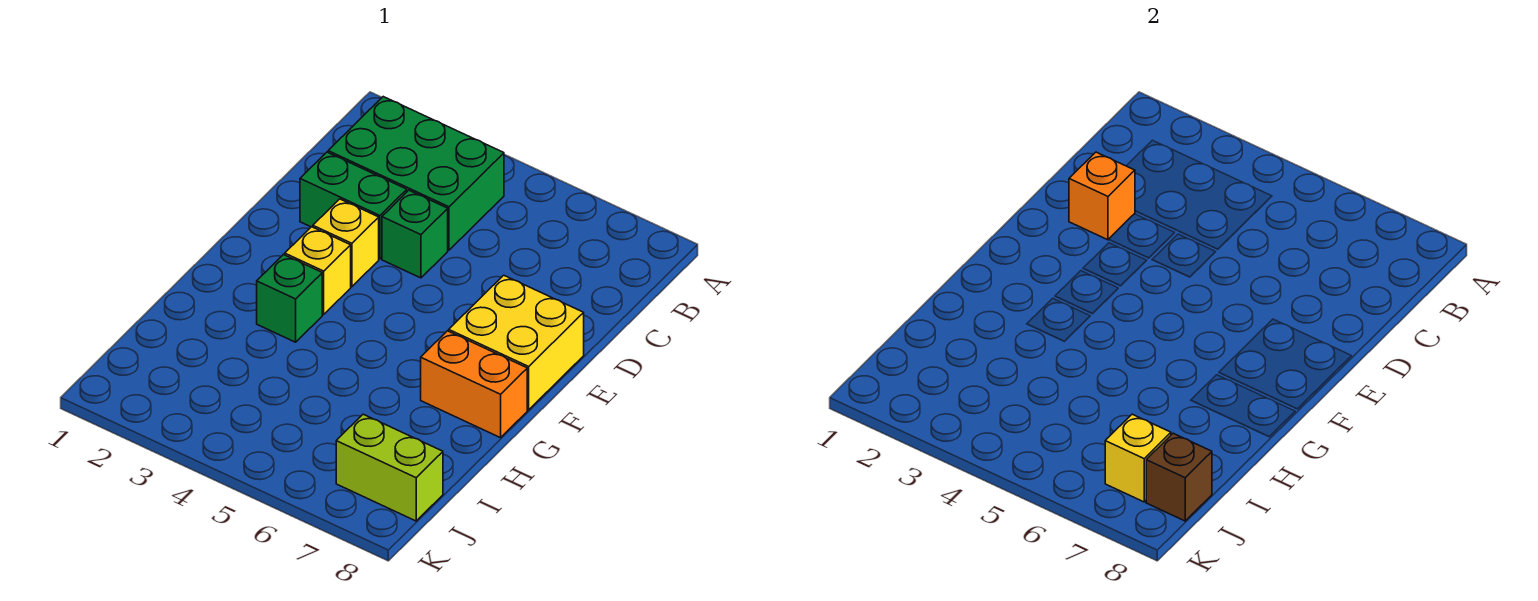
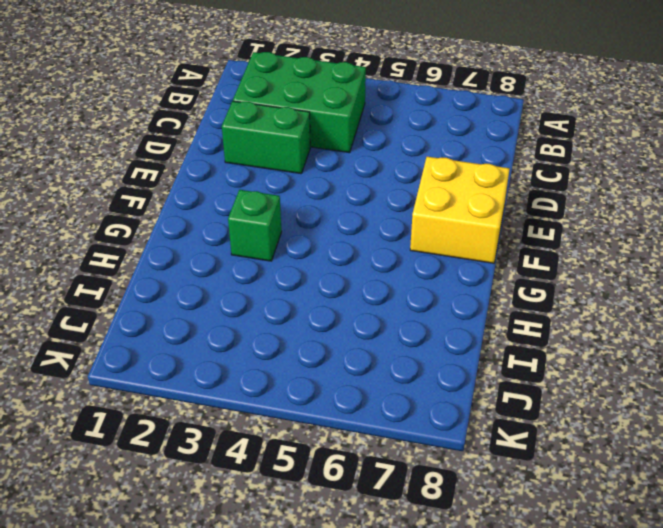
none -> green brick D4 level 1
none -> yellow brick E3 level 1
none -> yellow brick F3 level 1

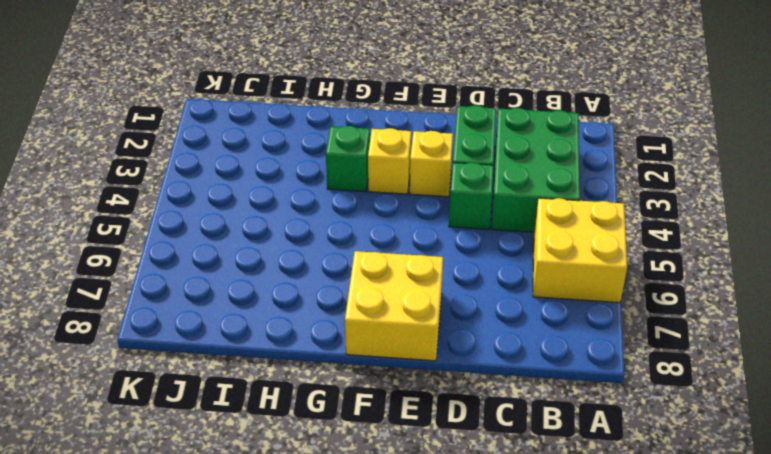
yellow brick A5:B6 level 1 -> none
none -> orange brick G7:G8 level 1
none -> lime brick J7:J8 level 1
none -> orange brick D2 level 2

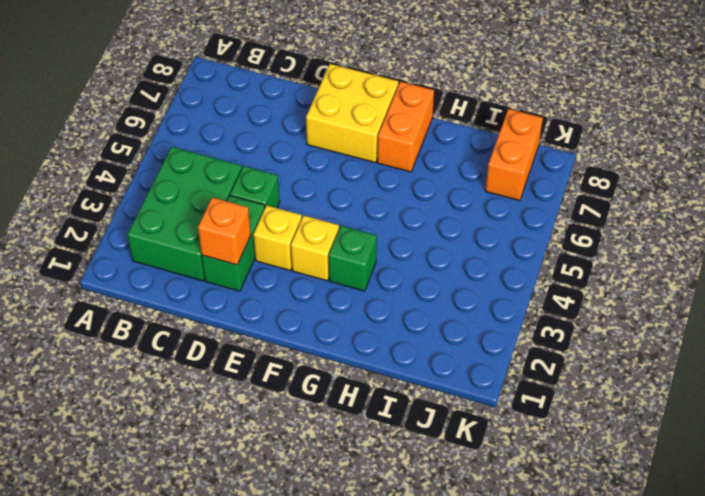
orange brick J7:J8 level 1 -> lime brick J7:J8 level 1
none -> yellow brick J7 level 2
none -> brown brick J8 level 2

